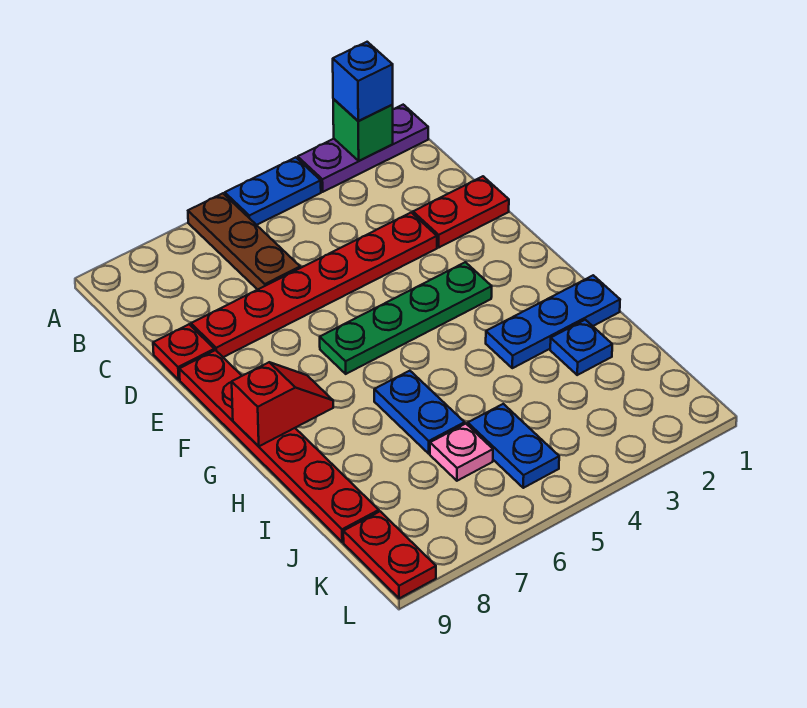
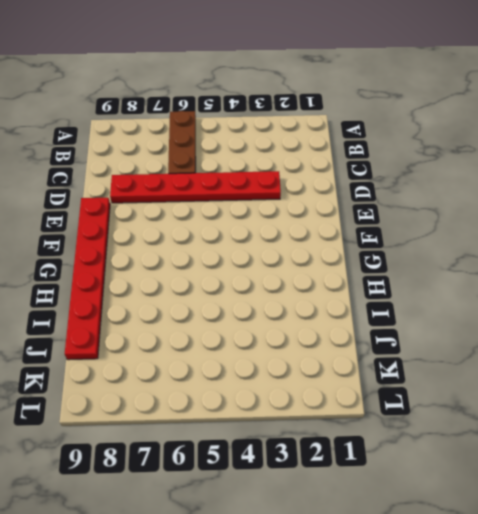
none -> purple plate A1:A3 level 1
none -> blue plate A4:A5 level 1
none -> red plate D1:D2 level 1

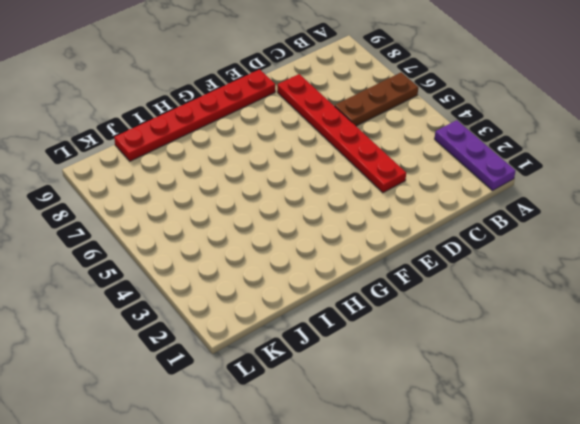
none -> blue plate A4:A5 level 1
none -> red plate D1:D2 level 1
none -> red plate D9 level 1

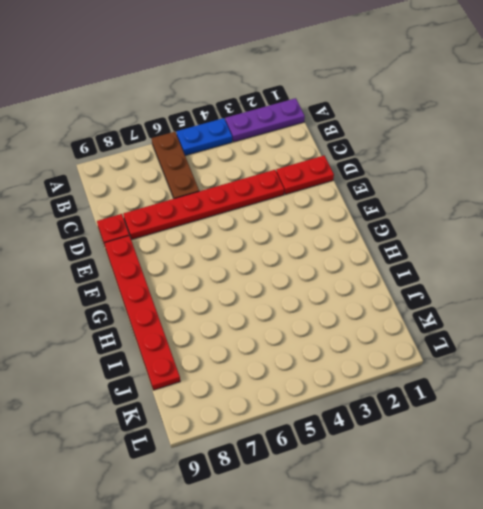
none -> green plate F3:F6 level 1
none -> blue plate H1:H3 level 1
none -> blue plate H6:I6 level 1

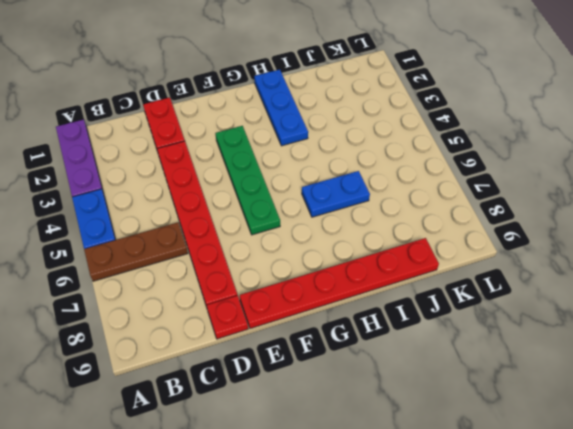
none -> blue plate I2 level 1
none -> blue plate J5:K5 level 1
none -> pink plate J6 level 1

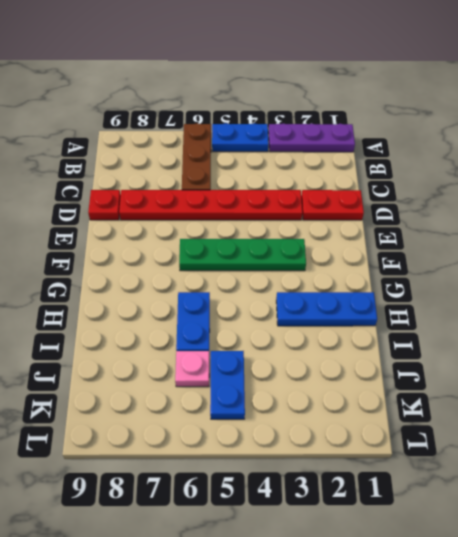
none -> red plate E9:J9 level 1
none -> blue plate I2 level 1
none -> red plate K9:L9 level 1

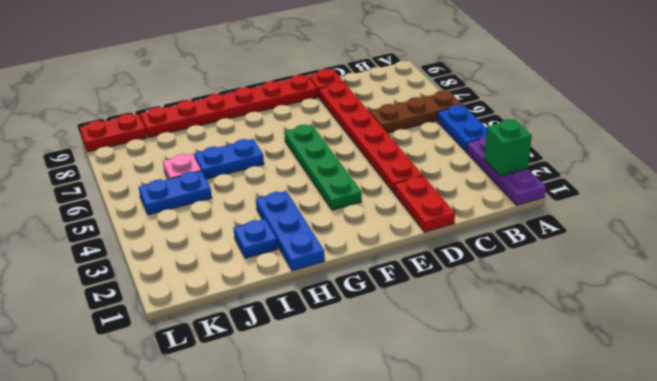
none -> red slope G8:G9 level 2 top 9
none -> blue brick A2 level 3

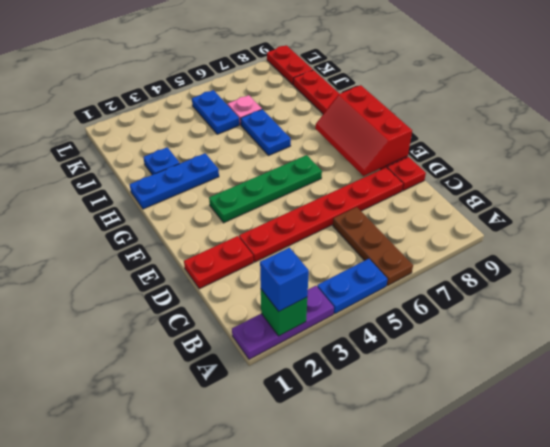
red slope E8:G9 level 2 top 9 -> red slope G8:G9 level 2 top 9

